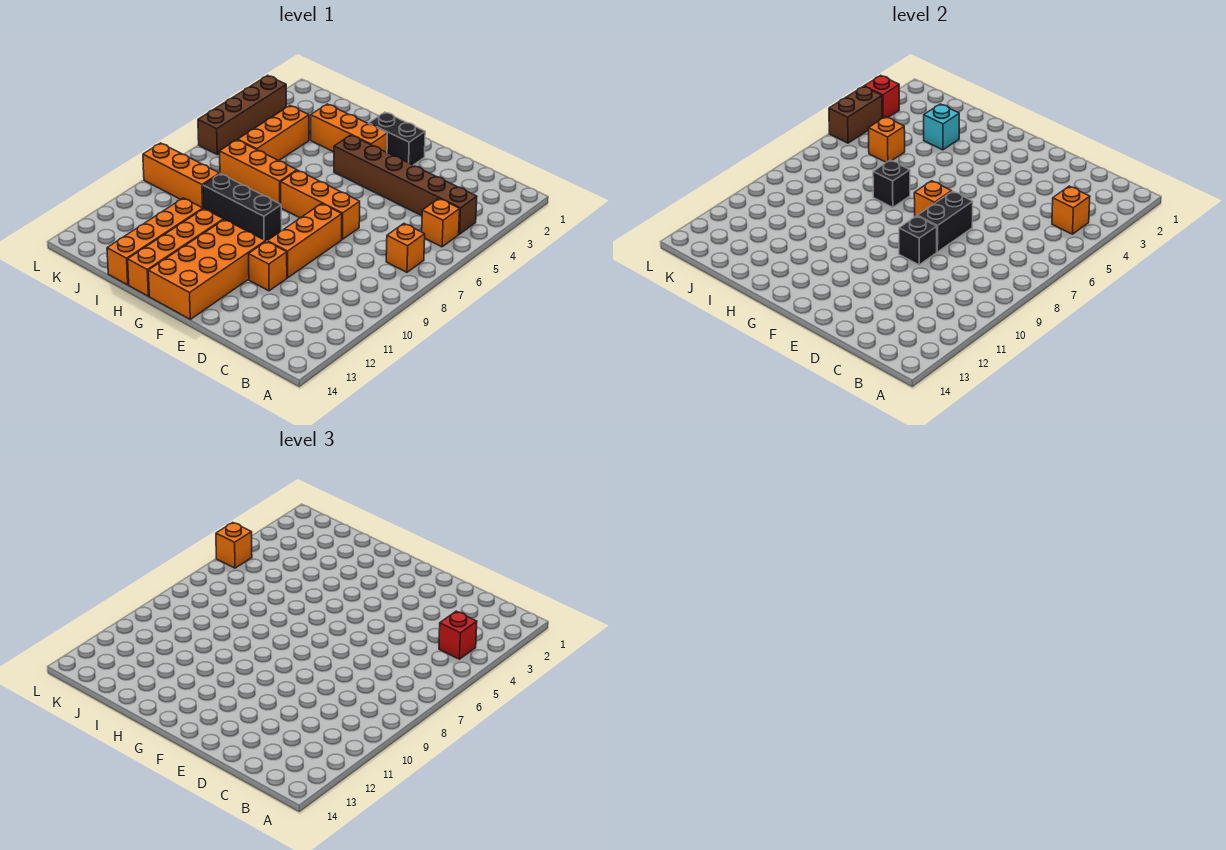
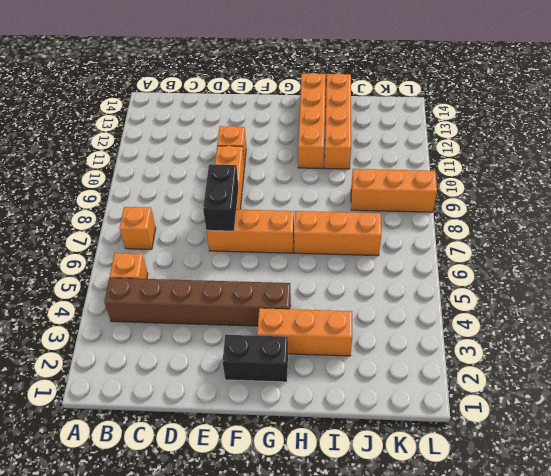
none -> orange brick F11:G14 level 1
none -> black brick G9:I9 level 1
none -> orange brick J4:J6 level 1

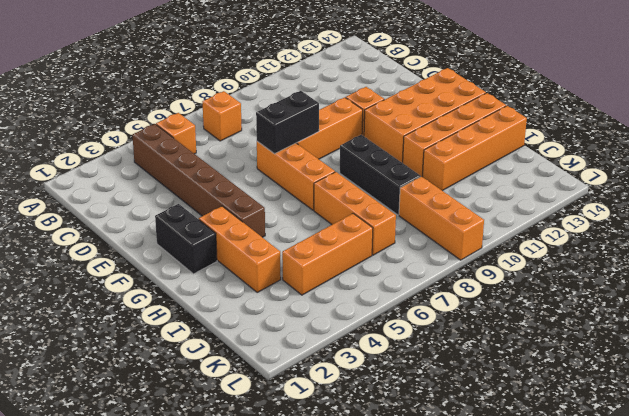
none -> brown brick L3:L6 level 1
none -> orange brick B4 level 2
none -> black brick E9 level 2

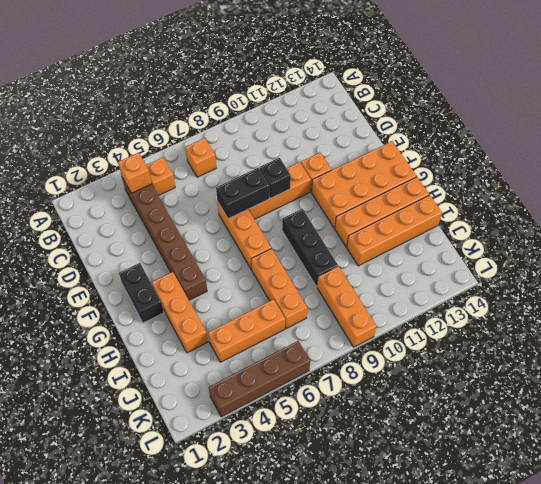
none -> orange brick F7 level 2
none -> black brick H7 level 2
none -> cyan brick I3 level 2

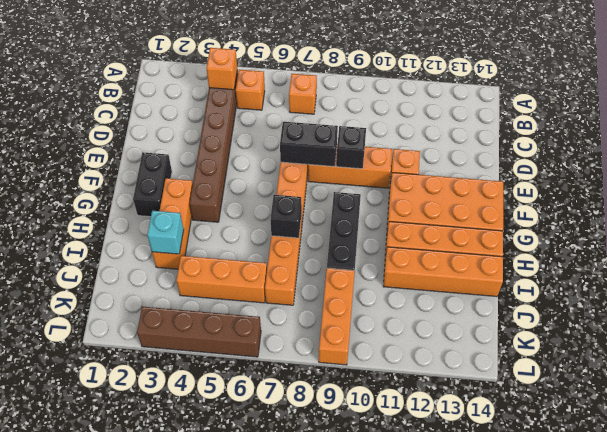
none -> orange brick F7 level 2
none -> orange brick J5 level 2
none -> red brick L3 level 2

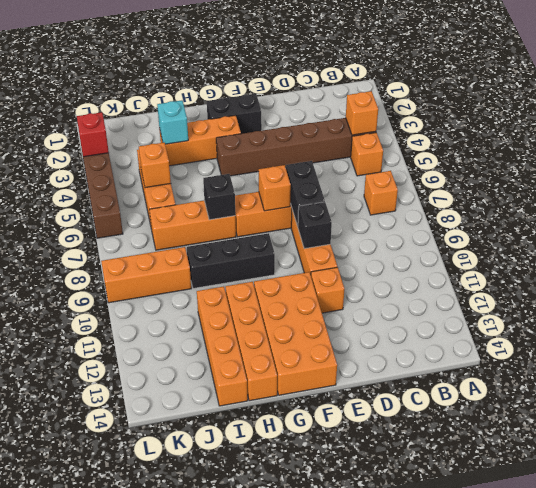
none -> brown brick L4:L5 level 2
none -> red brick B4 level 3
none -> orange brick L5 level 3

